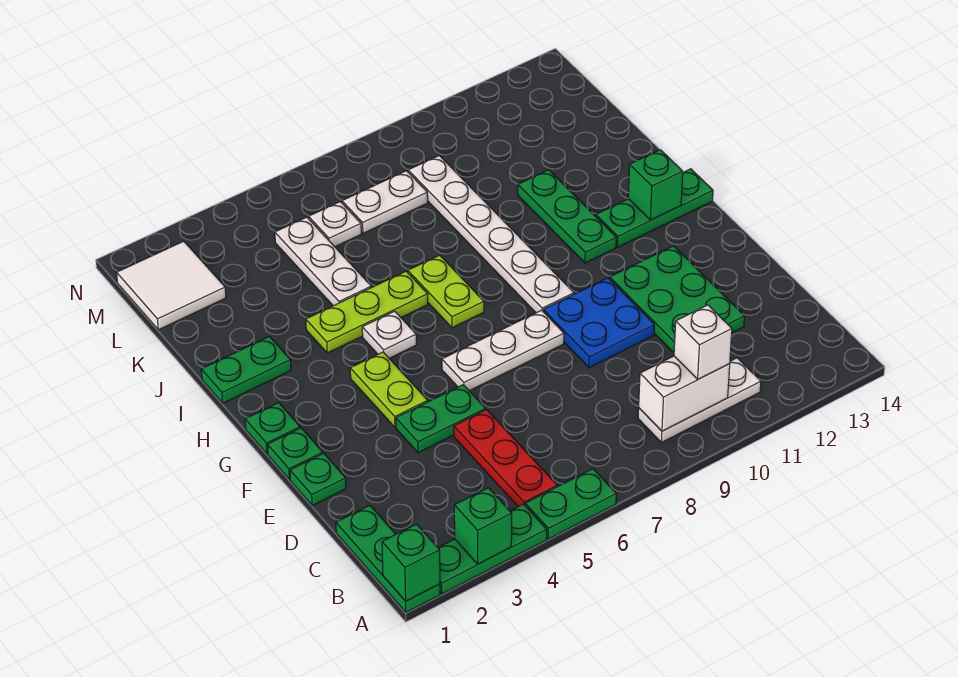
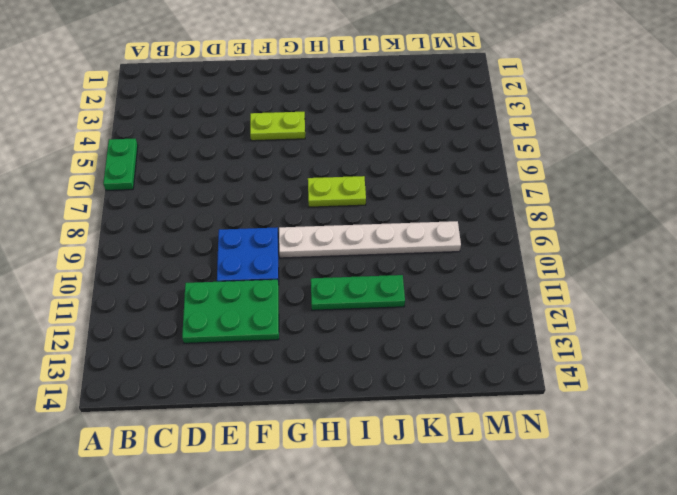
none -> green plate A1:C1 level 1
none -> green plate A2:A4 level 1
none -> red plate B5:D5 level 1

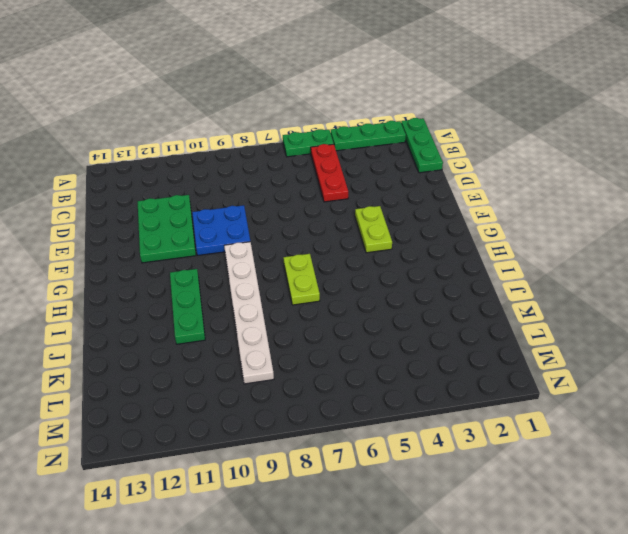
none -> white plate B9:B11 level 1
none -> green plate E1 level 1
none -> green plate E4:E5 level 1

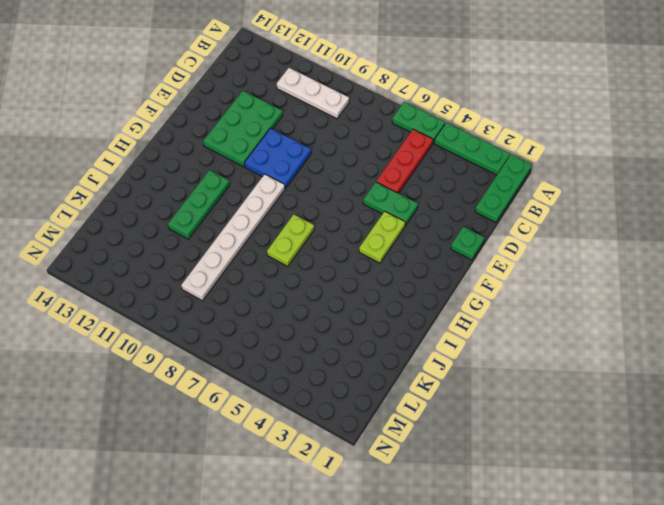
none -> green plate F1 level 1
none -> white plate F6:F8 level 1
none -> green plate G1 level 1

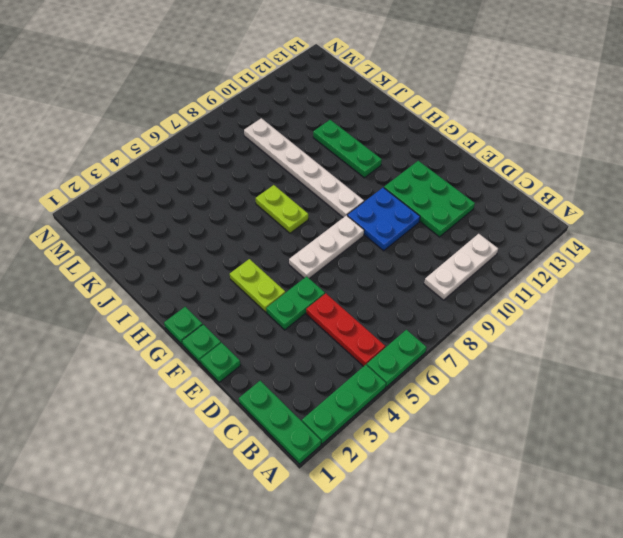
none -> white plate H5 level 1
none -> green plate H12:H14 level 1
none -> green plate I1:I2 level 1

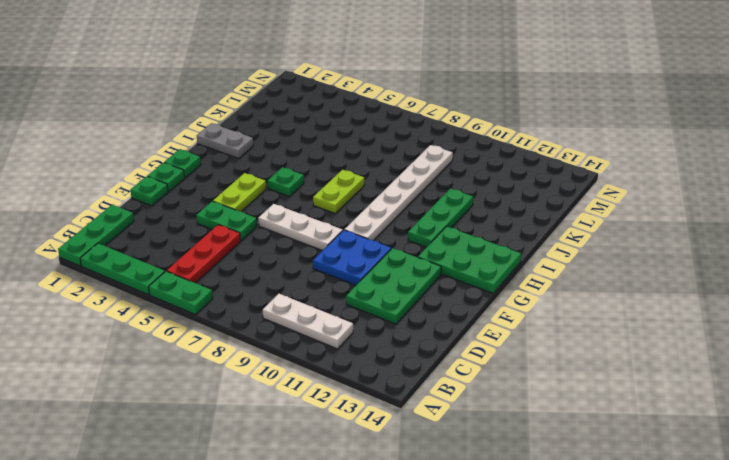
green plate G12:H14 level 1 -> green plate H12:H14 level 1
green plate H5 level 1 -> white plate H5 level 1
grey plate I1:I2 level 1 -> green plate I1:I2 level 1
none -> lime plate I4:I6 level 1
none -> white plate J5:L5 level 1
none -> white tile L1:M2 level 1

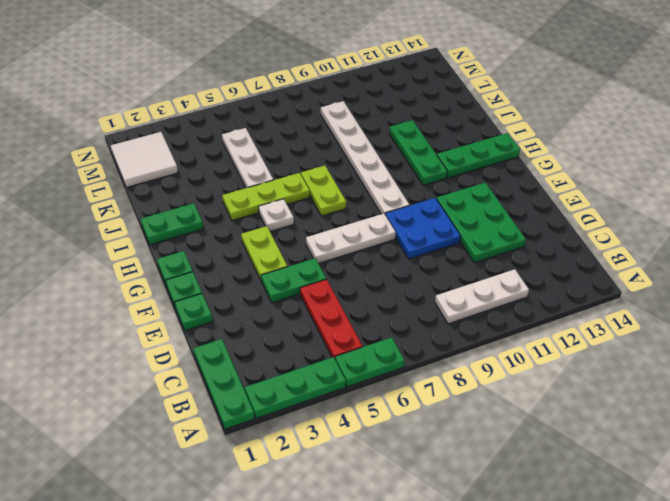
none -> white plate L6 level 1
none -> white plate L7:L8 level 1
none -> green brick A1 level 2

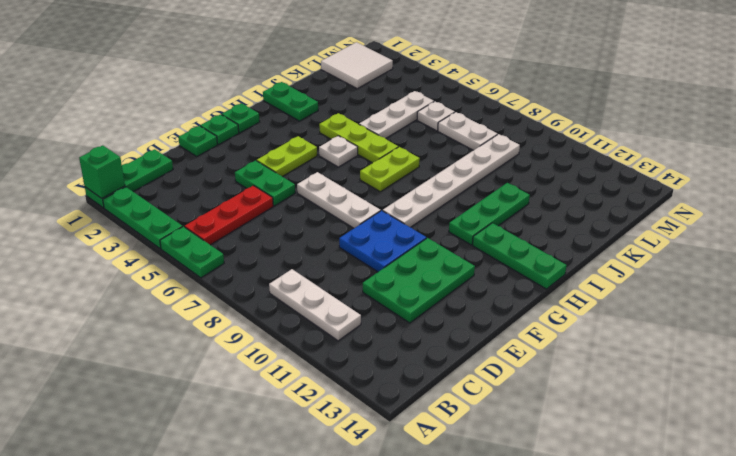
none -> green brick A3 level 2
none -> white brick B9:B10 level 2
none -> green brick H13 level 2

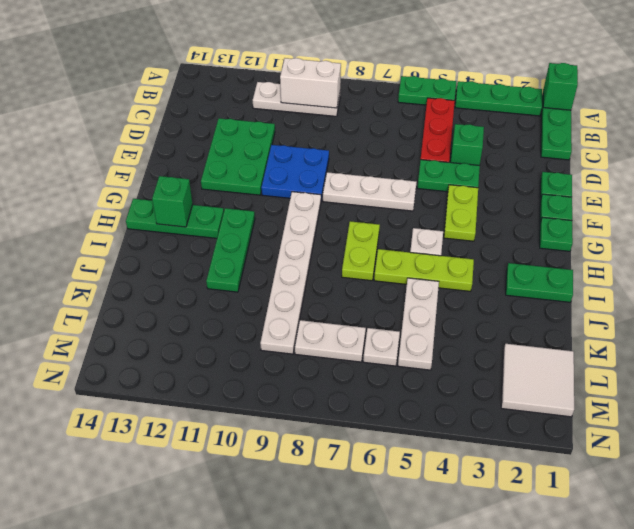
green brick D4 level 1 -> green brick A3 level 2
none -> white brick B10 level 3

